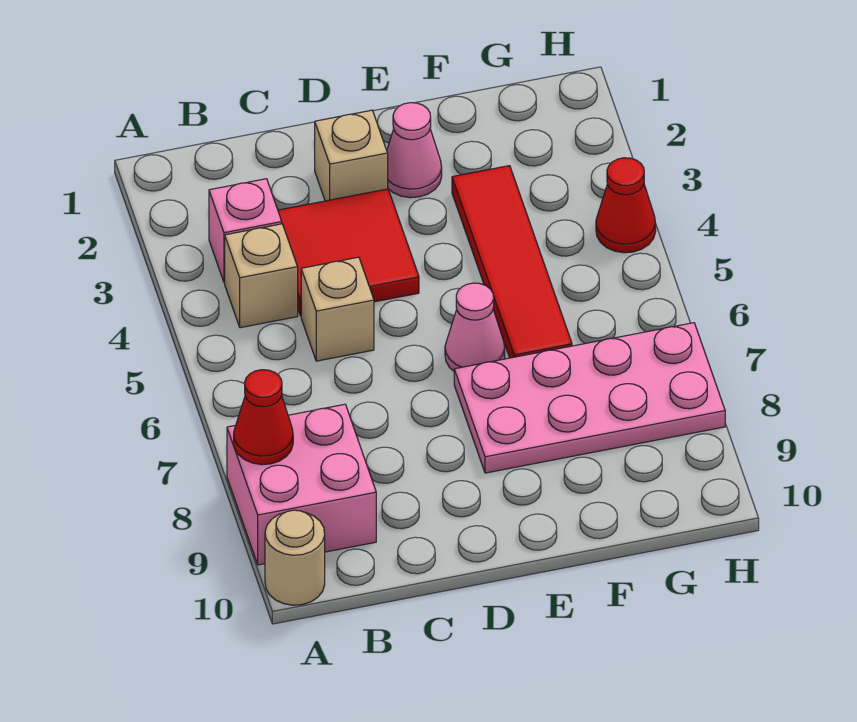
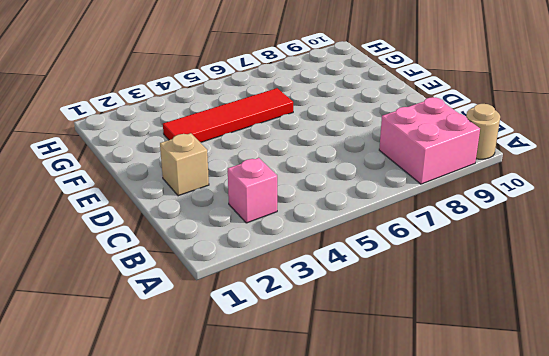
none -> tan brick B4 level 1
none -> red tile C3:D4 level 1
none -> tan brick C5 level 1

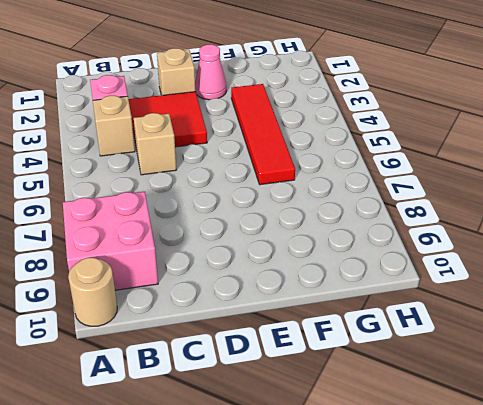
none -> pink cone E6 level 1
none -> pink plate E7:H8 level 1
none -> red cone H4 level 1

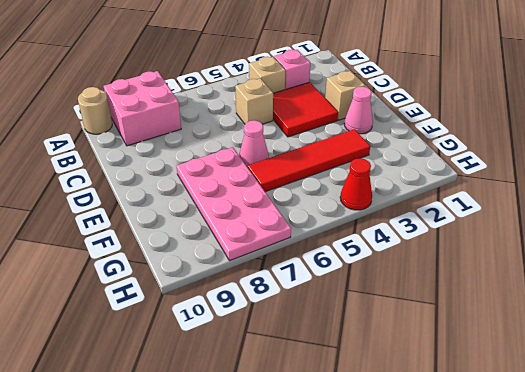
none -> red cone A8 level 2

